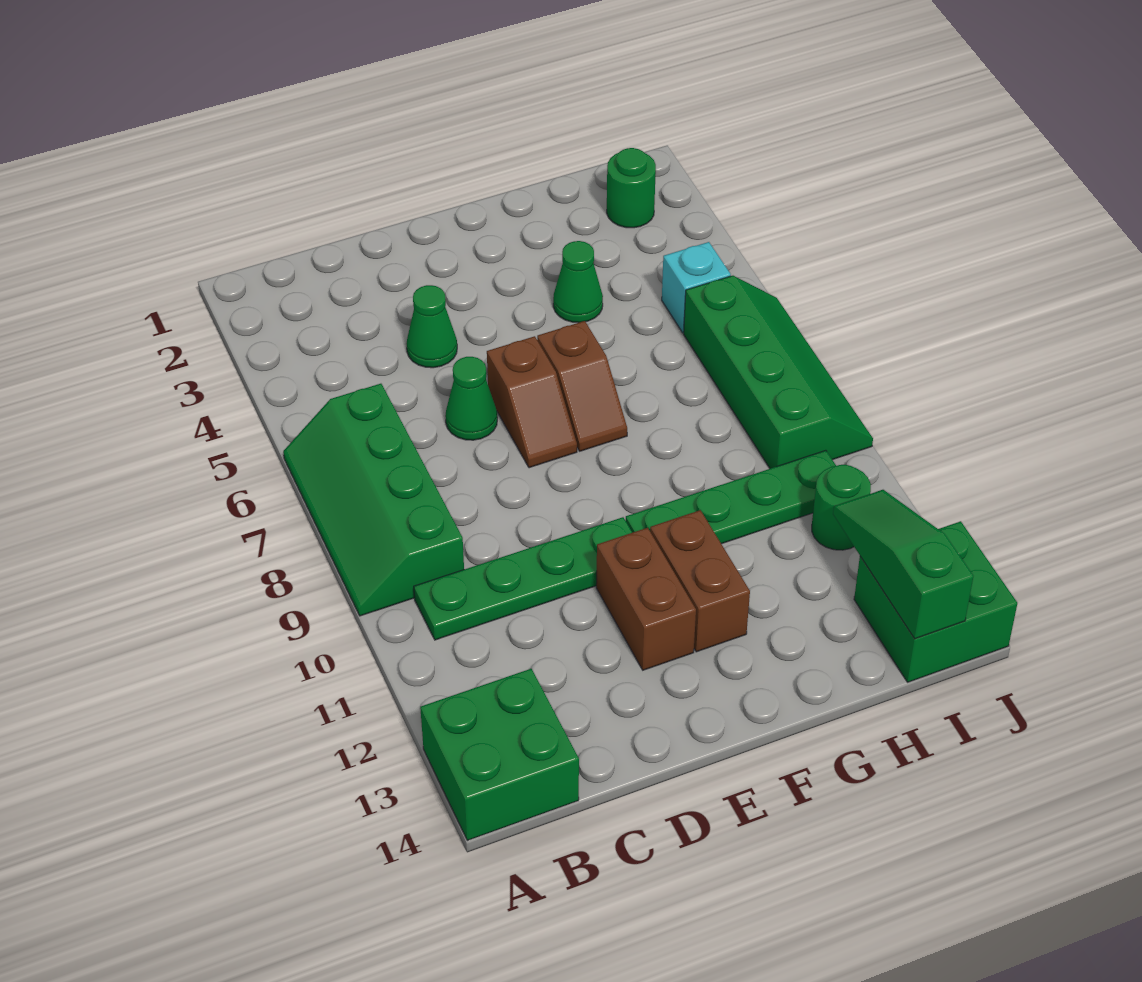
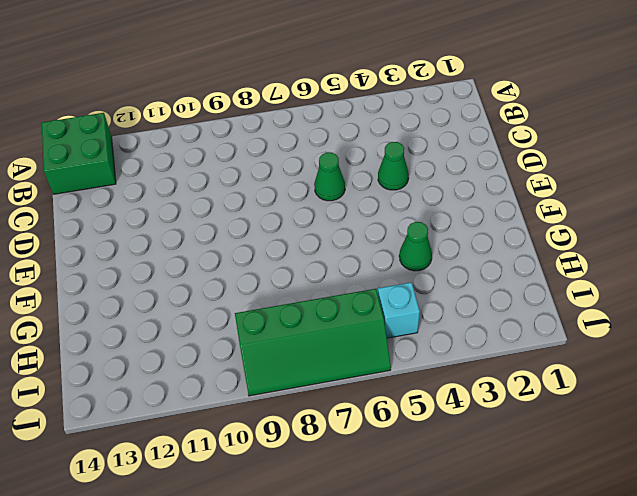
none -> green slope A6:B9 level 1 top B
none -> green plate B10:E10 level 1
none -> brown slope E6:E7 level 1 top 6

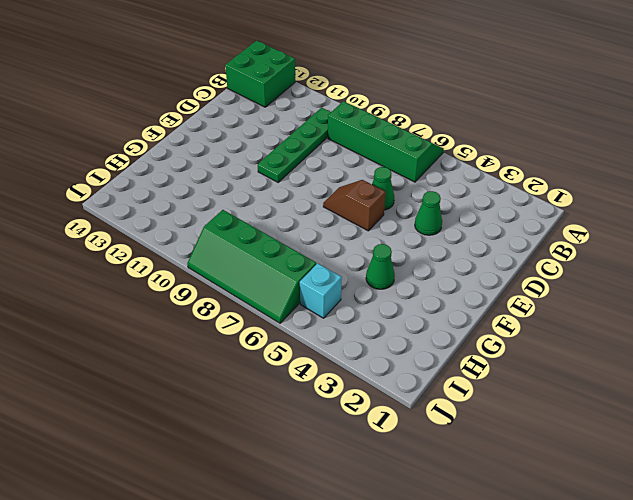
none -> brown brick E11:E12 level 1
none -> brown slope F6:F7 level 1 top 6
none -> green plate F10:I10 level 1

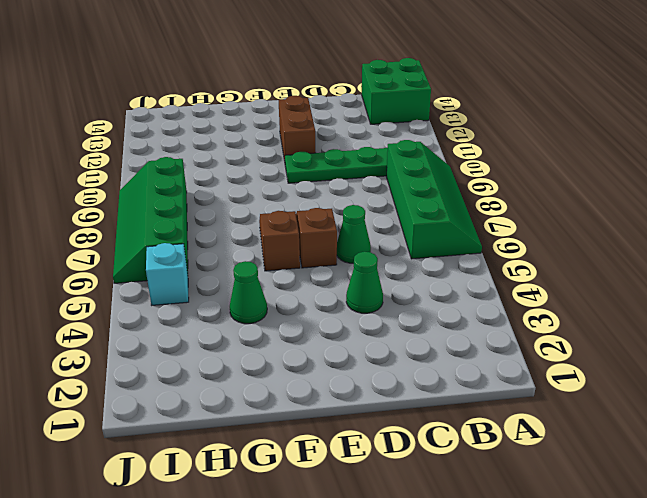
none -> green plate F10:I10 level 1
none -> brown brick F11:F12 level 1
none -> green round brick I2 level 1

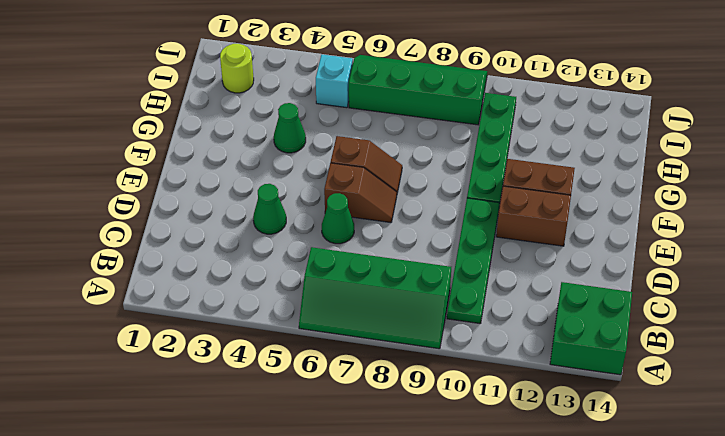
lime round brick I2 level 1 -> green round brick I2 level 1
none -> green round brick I11 level 1
none -> green brick I13:J14 level 1
none -> green slope I12:I14 level 2 top 14

